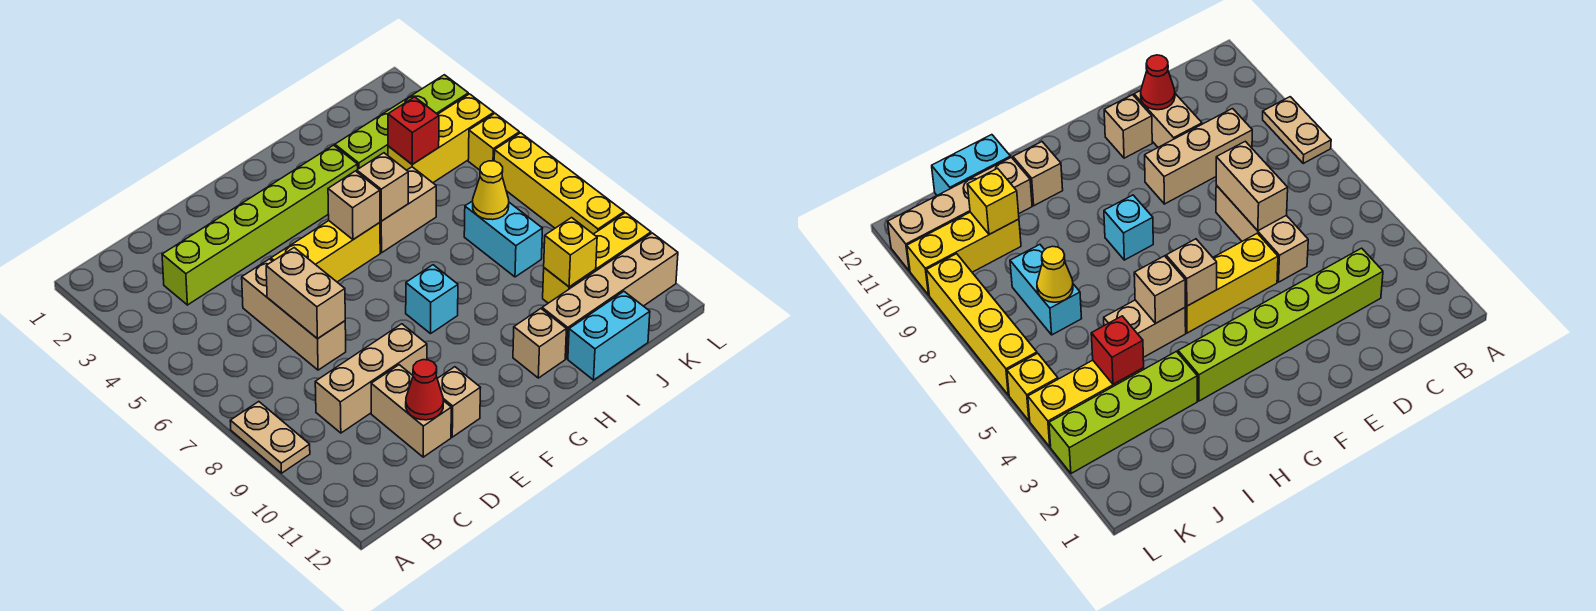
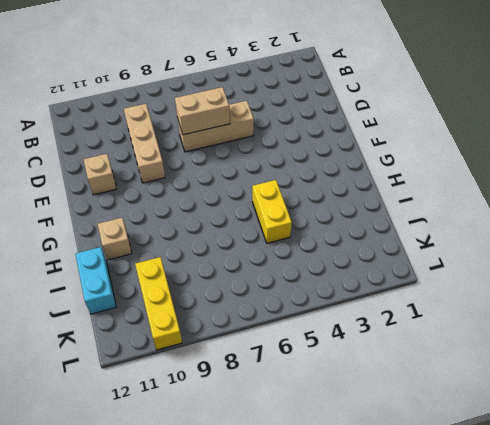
yellow brick H5:I5 level 1 -> tan brick H5:I5 level 1
none -> tan plate A8:A9 level 1
none -> lime brick C3:H3 level 1
none -> tan brick D10:D11 level 1

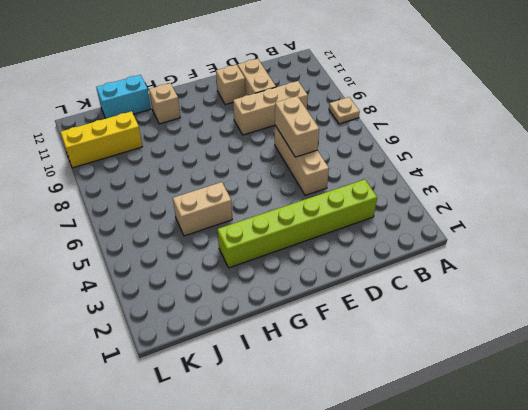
tan plate A8 level 1 -> tan plate A8:A9 level 1
none -> yellow brick E5:G5 level 1
none -> cyan brick G8 level 1
none -> lime brick I3:L3 level 1

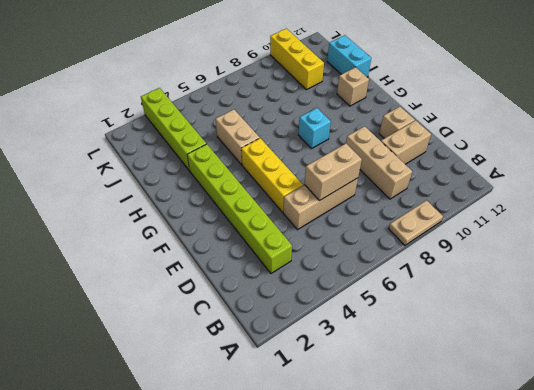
none -> tan brick I11:L11 level 1
none -> yellow brick J4:L4 level 1
none -> cyan brick J7:J8 level 1

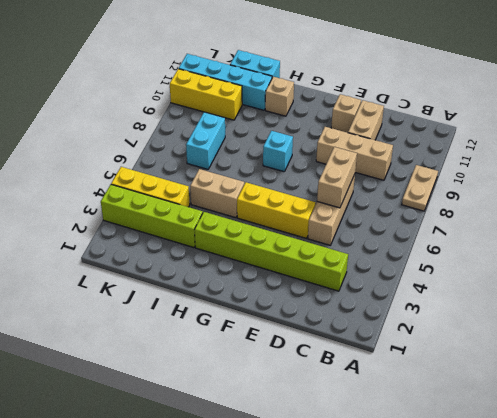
cyan brick I11:L11 level 1 -> tan brick I11:L11 level 1
none -> yellow brick L5 level 1
none -> yellow brick L6:L9 level 1
none -> red cone D11 level 2

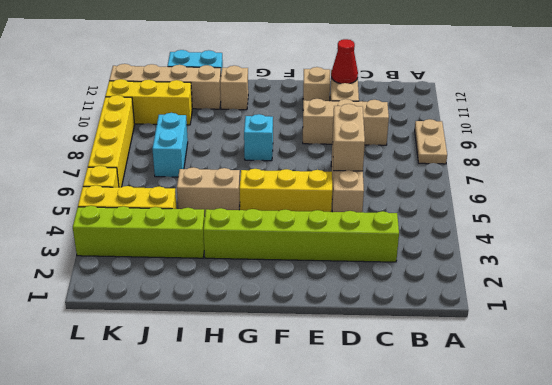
none -> tan brick G5 level 2
none -> tan brick H5 level 2
none -> red brick J4 level 2

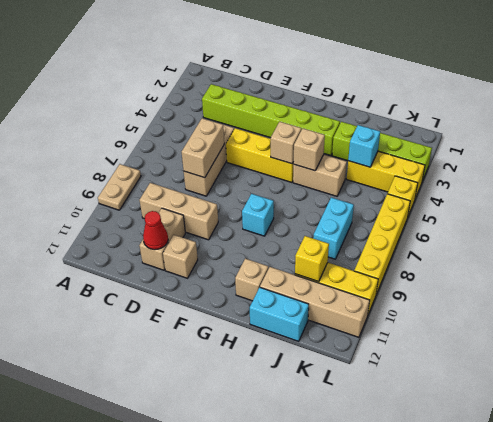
cyan brick J4 level 2 -> red brick J4 level 2
none -> yellow cone J7 level 2

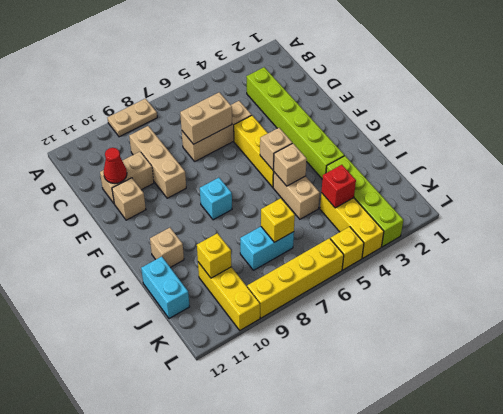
yellow brick J7 level 2 -> yellow cone J7 level 2
none -> tan brick I11:L11 level 1

